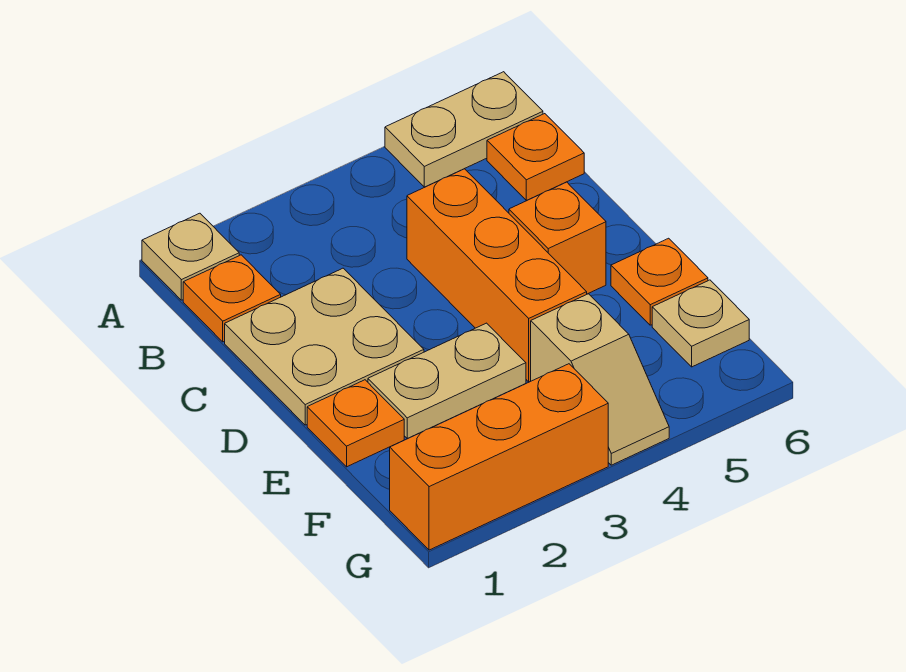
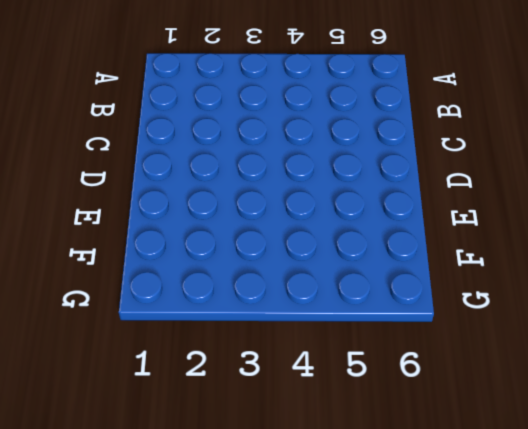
none -> tan plate A1 level 1
none -> tan plate A5:A6 level 1
none -> orange plate B1 level 1

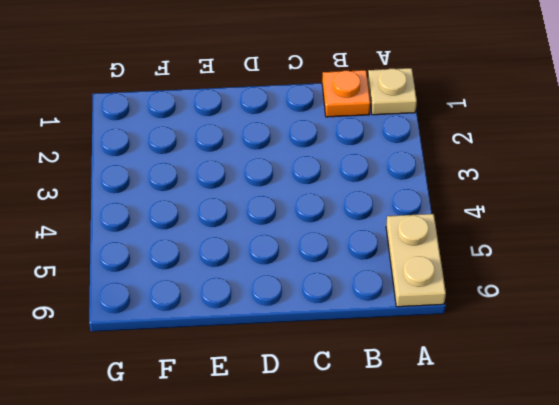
none -> orange plate B6 level 1
none -> tan plate C1:D2 level 1
none -> orange brick C4:E4 level 1

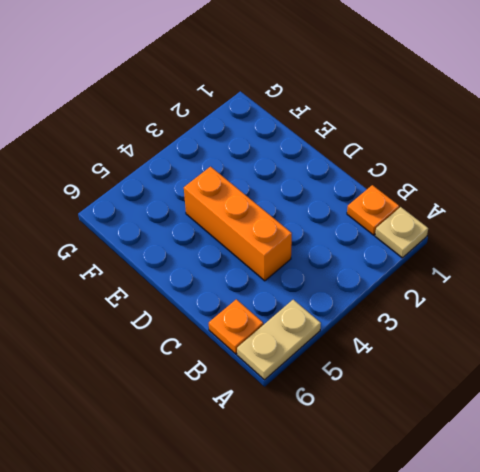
none -> tan plate C1:D2 level 1
none -> orange brick D5 level 1
none -> orange plate E1 level 1

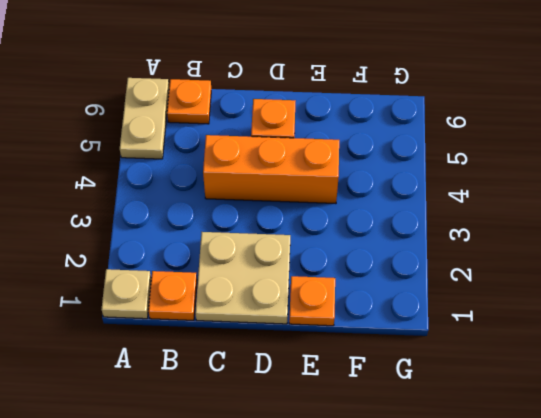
none -> tan plate E2:E3 level 1
none -> orange plate E6 level 1
none -> tan slope F4:G4 level 1 top F

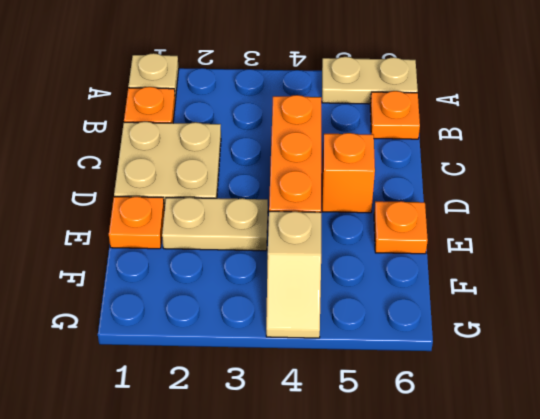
none -> tan plate F6 level 1
none -> orange brick G1:G3 level 1

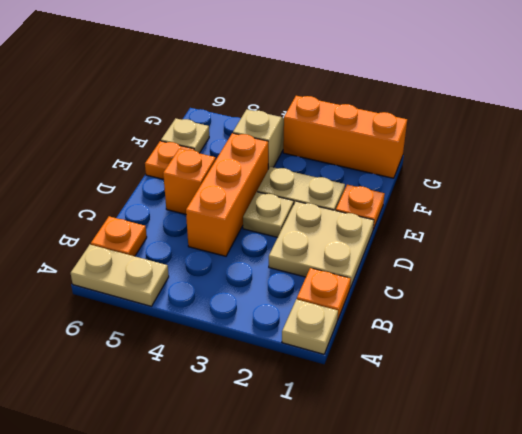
tan plate D3 level 1 -> none

